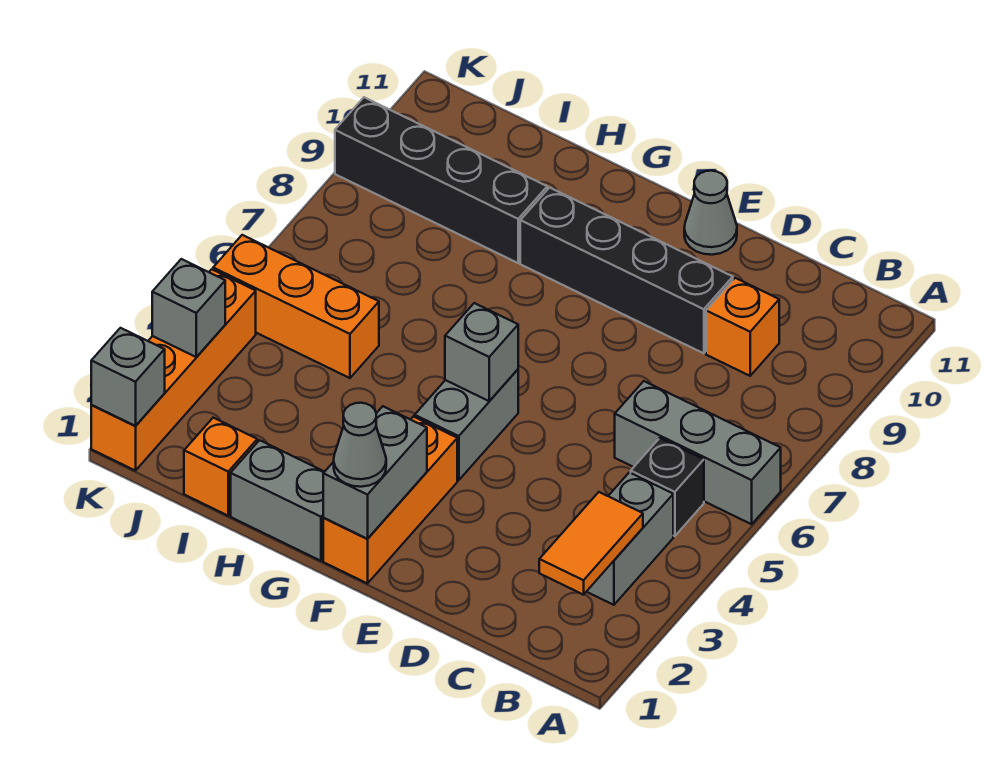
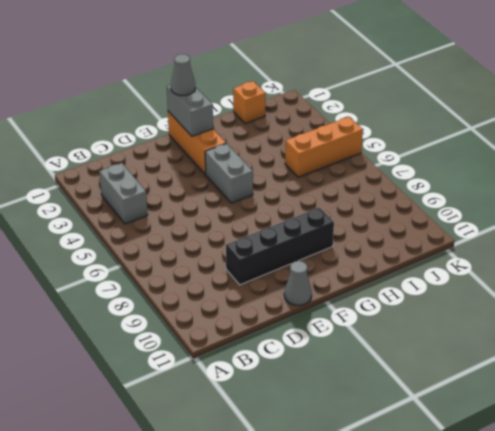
none -> grey brick A6:C6 level 1
none -> black brick B5 level 1
none -> orange brick C9 level 1

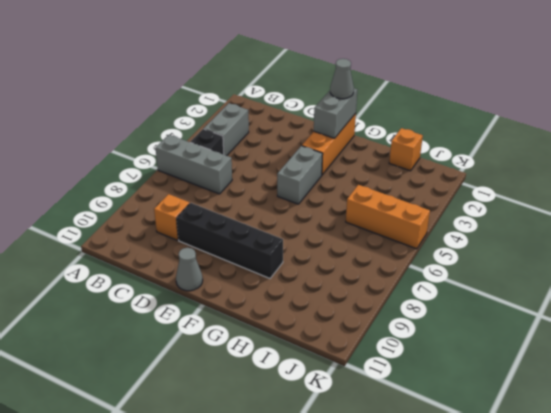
none -> grey brick G1:H1 level 1
none -> black brick H9:K9 level 1
none -> orange brick K1:K4 level 1

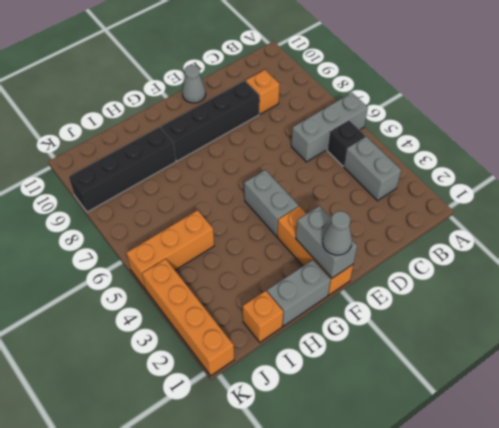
none -> orange tile B2:B3 level 2
none -> grey brick F5 level 2
none -> grey brick K1 level 2

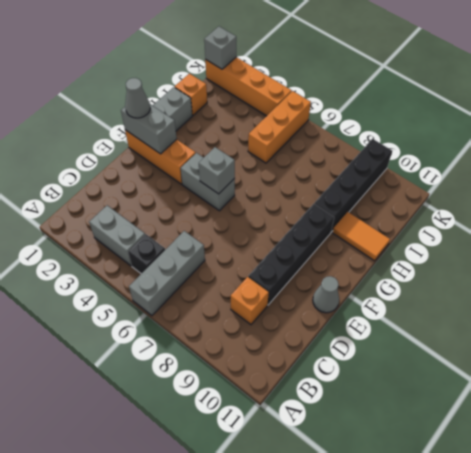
orange tile H10:H11 level 1 -> orange tile B2:B3 level 2
none -> grey brick K3 level 2

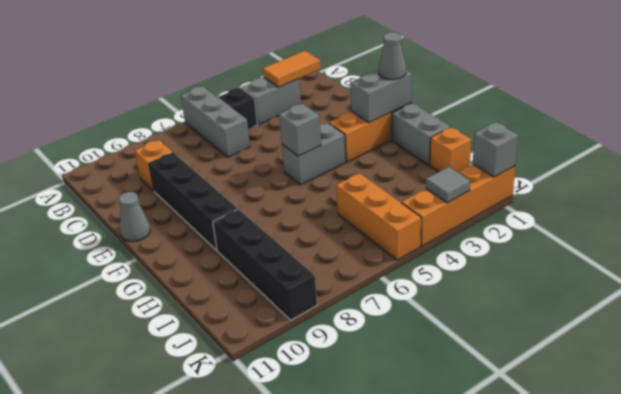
grey tile K3 level 2 -> grey brick K3 level 2

